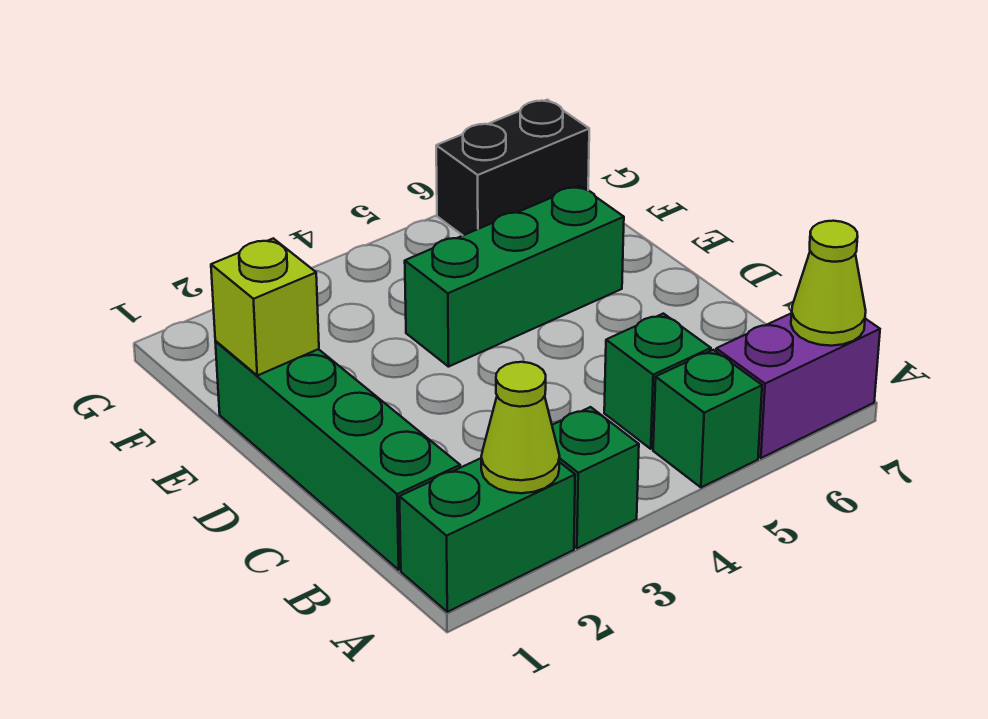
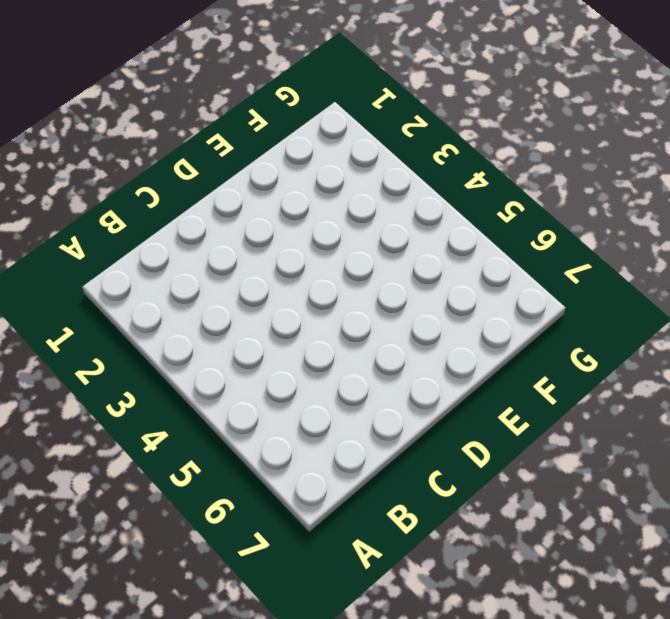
none -> green brick A1:A2 level 1
none -> green brick A3 level 1

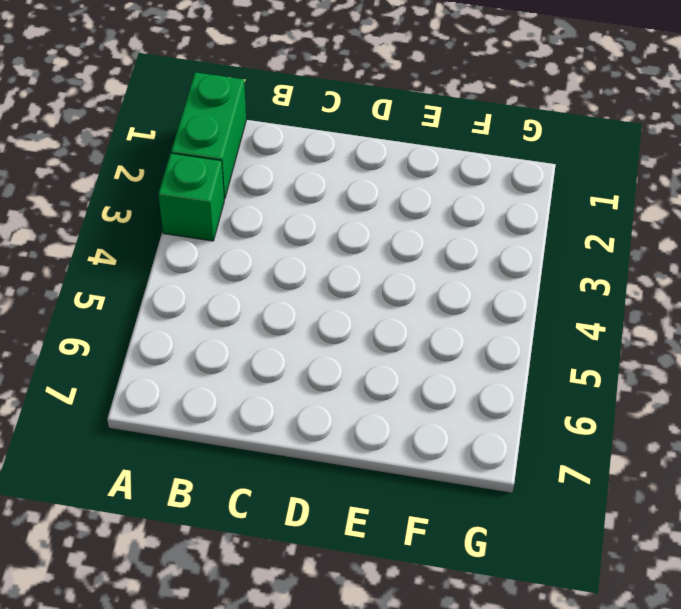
none -> green brick A5 level 1
none -> purple brick A6:A7 level 1

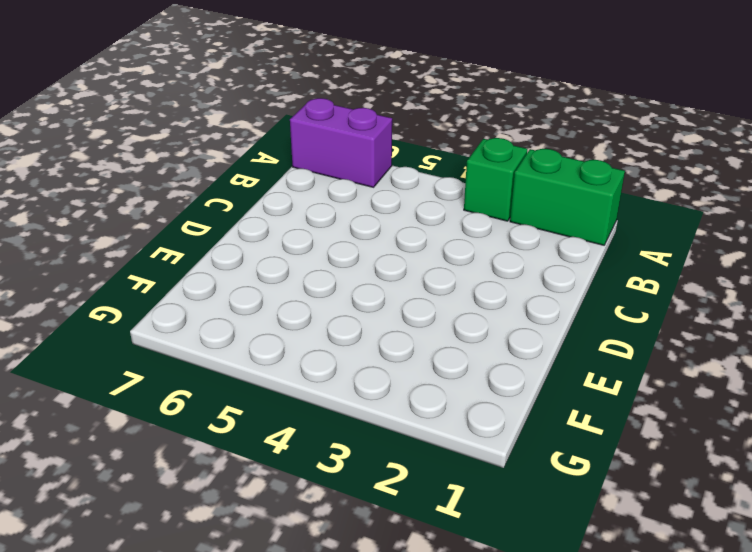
none -> green brick A5 level 1
none -> green brick B1:E1 level 1

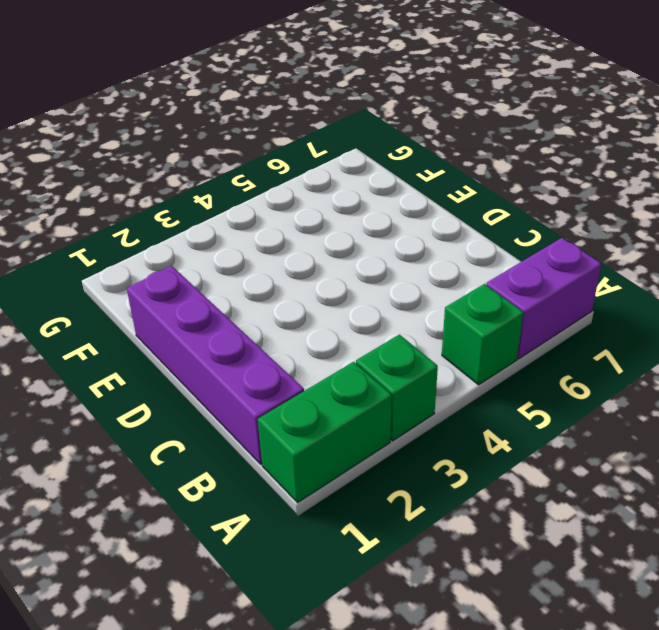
purple brick B1:E1 level 1 -> green brick B1:E1 level 1
none -> green brick B5 level 1
none -> green brick E4:E6 level 1

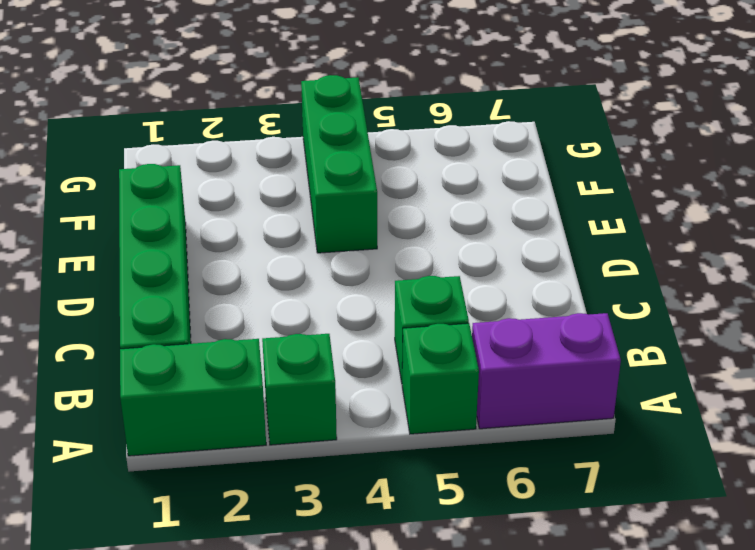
green brick E4:G4 level 1 -> green brick E4:E6 level 1
none -> black brick G6:G7 level 1
none -> lime cone A2 level 2

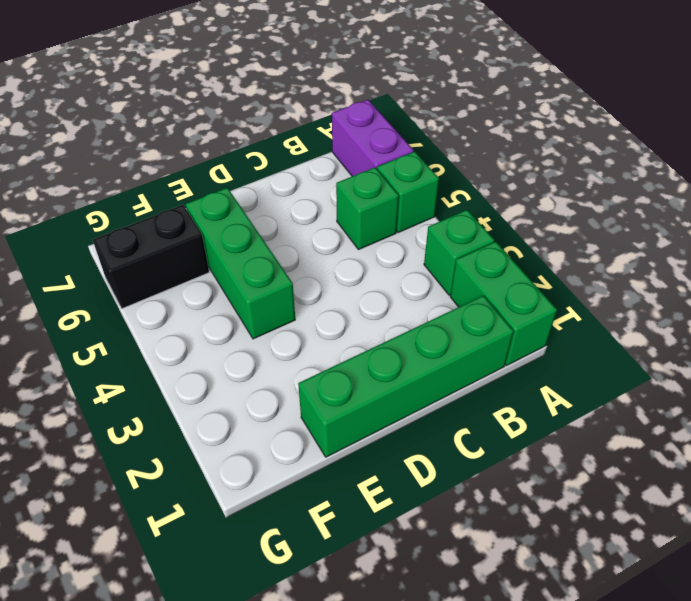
black brick F6:G6 level 1 -> black brick G6:G7 level 1
none -> lime cone A2 level 2
none -> lime cone A7 level 2

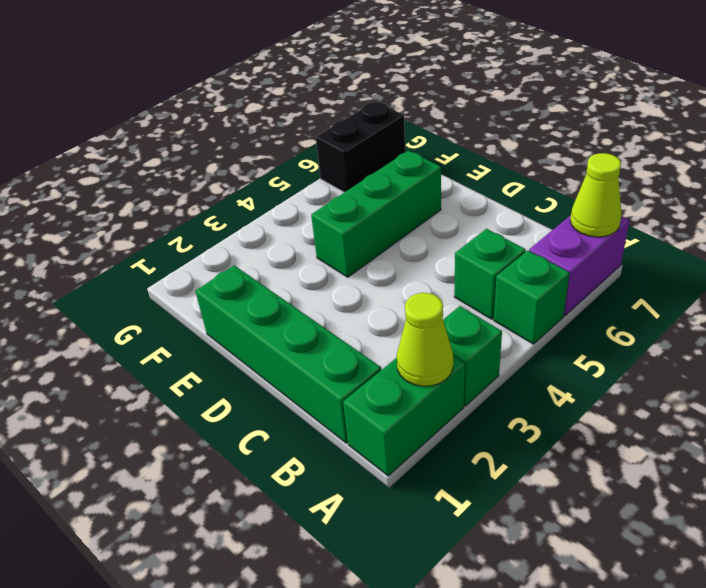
none -> lime brick E1 level 2

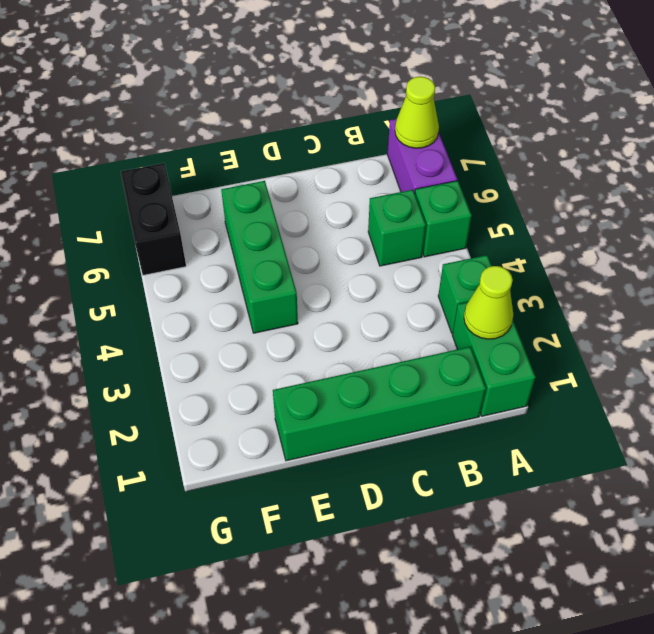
none -> lime brick E1 level 2

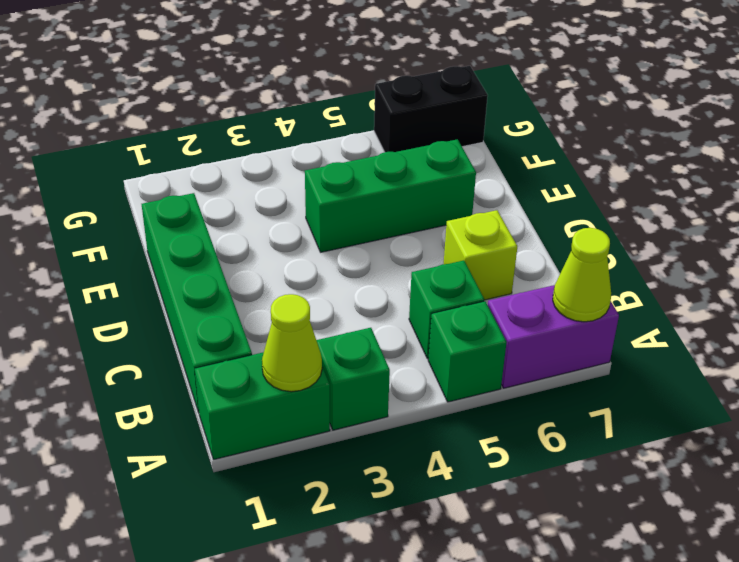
lime brick C6 level 1 -> lime brick E1 level 2

